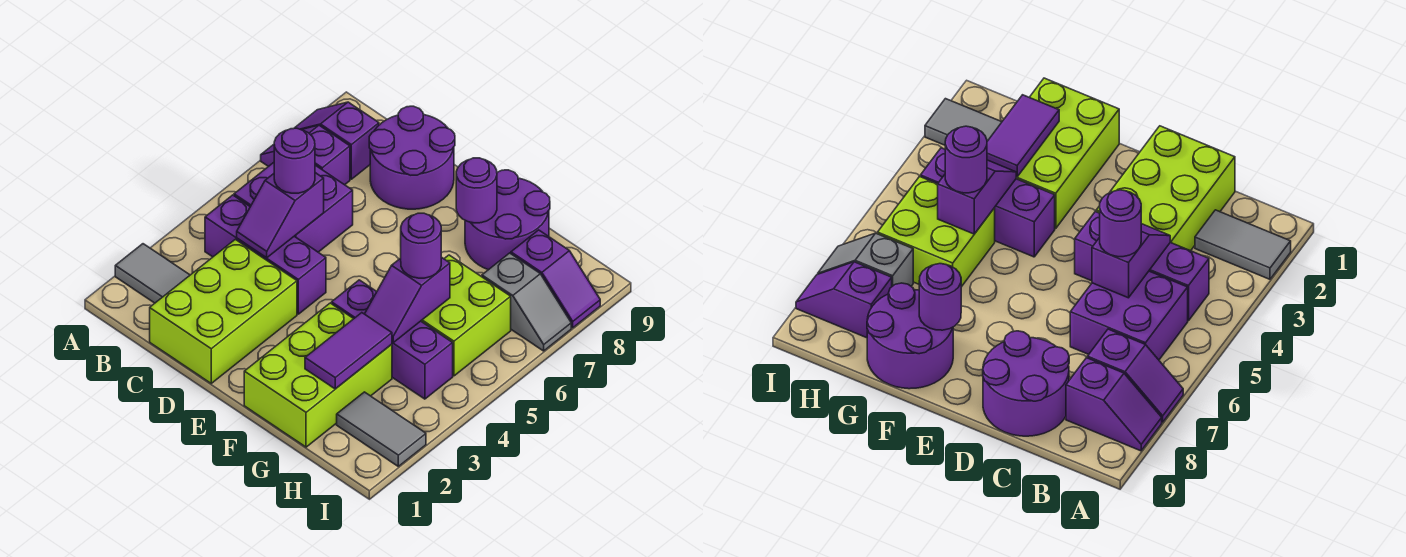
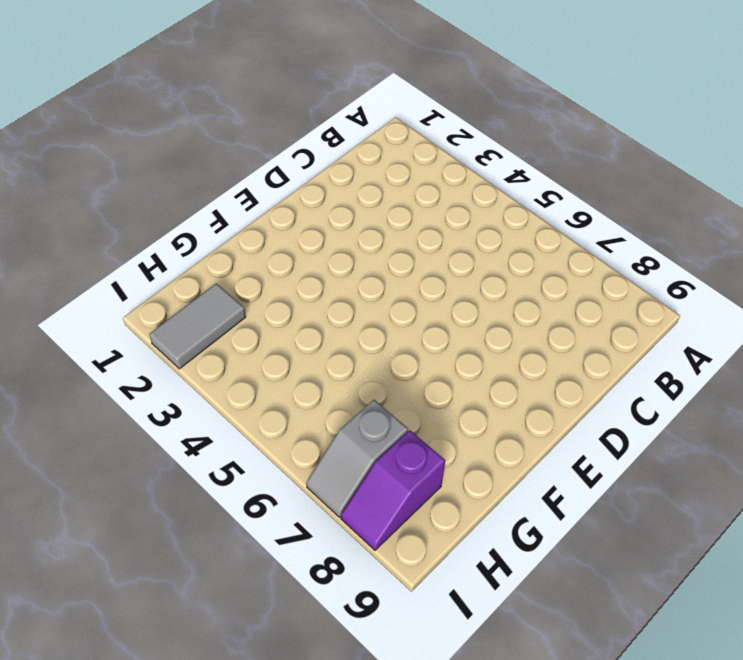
none -> grey tile A2:B2 level 1
none -> purple slope A7:B7 level 1 top B
none -> purple slope A8:B8 level 1 top B

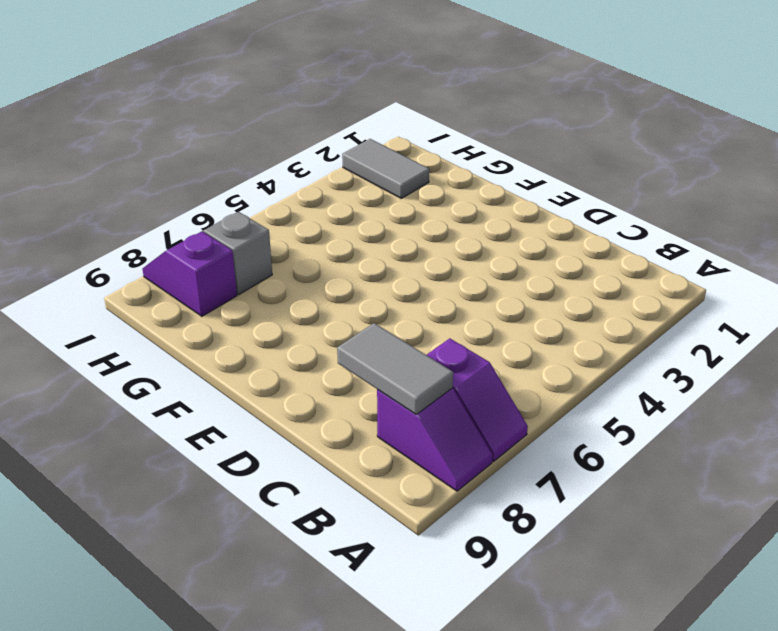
grey tile B8:C8 level 2 -> grey tile A2:B2 level 1
none -> purple brick B4:D4 level 1
none -> purple brick B5:C6 level 1
none -> lime brick C1:D3 level 1

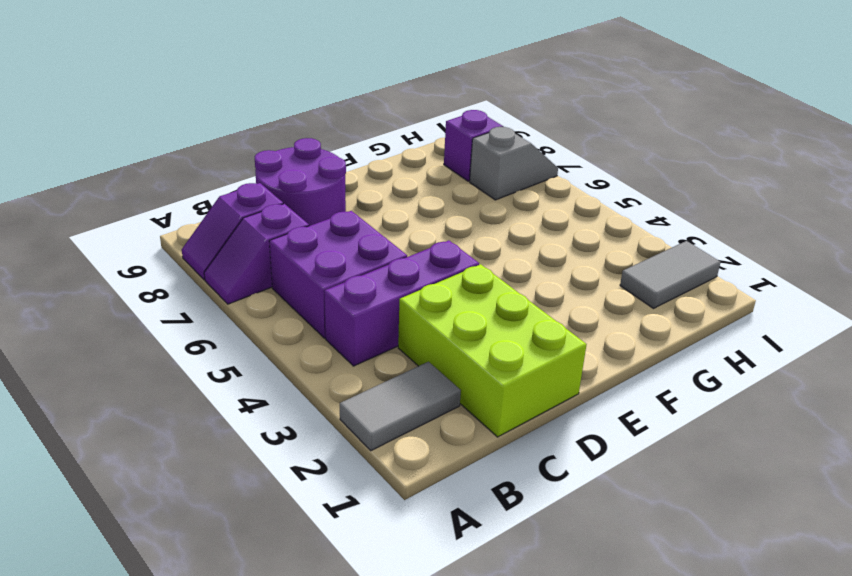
none -> lime brick F1:G3 level 1
none -> purple brick F4:H4 level 1
none -> purple round brick F8:G9 level 1

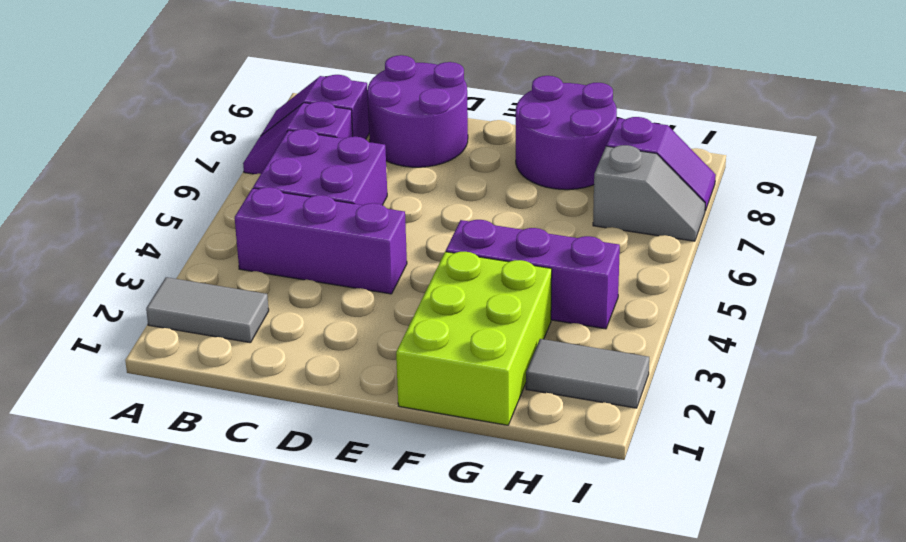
none -> lime brick C1:D3 level 1
none -> lime brick G5:H6 level 1
none -> purple slope C4:C5 level 2 top 5

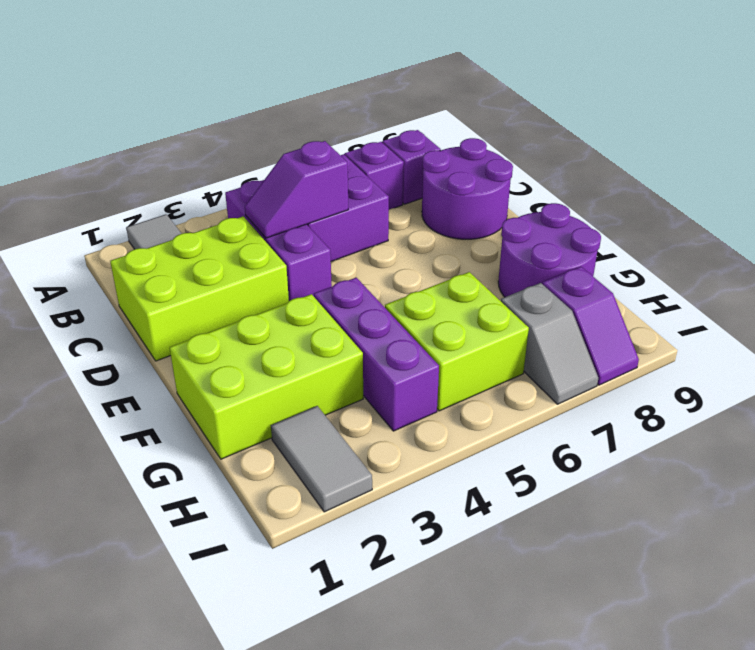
none -> purple round brick F8 level 2
none -> purple tile G2:G3 level 2
none -> purple slope G4:G5 level 2 top 5

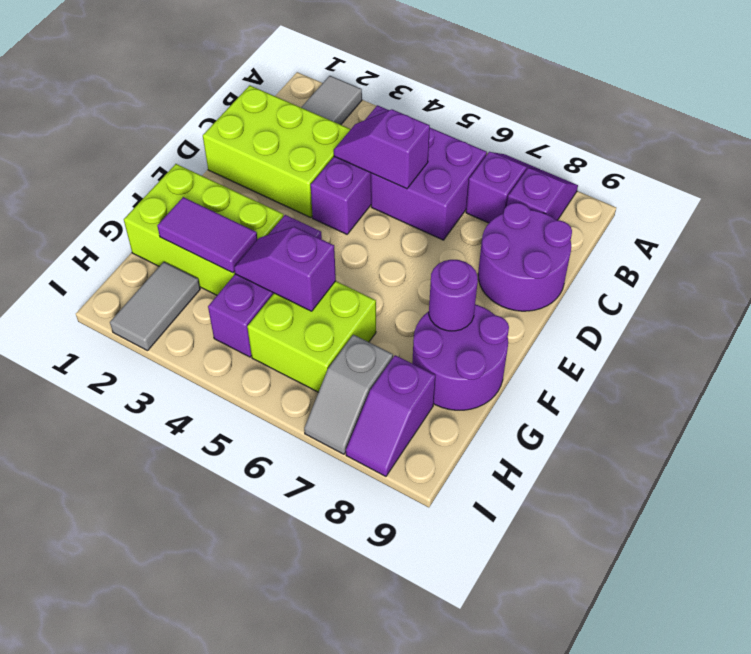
none -> purple round brick C5 level 3
none -> purple round brick G5 level 3

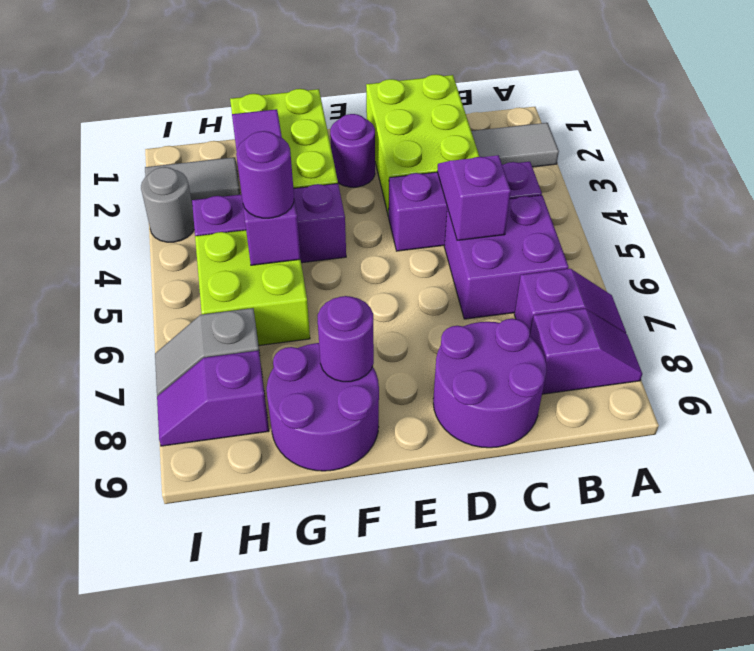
purple round brick E2 level 1 -> purple round brick C5 level 3
grey round brick I3 level 1 -> none

